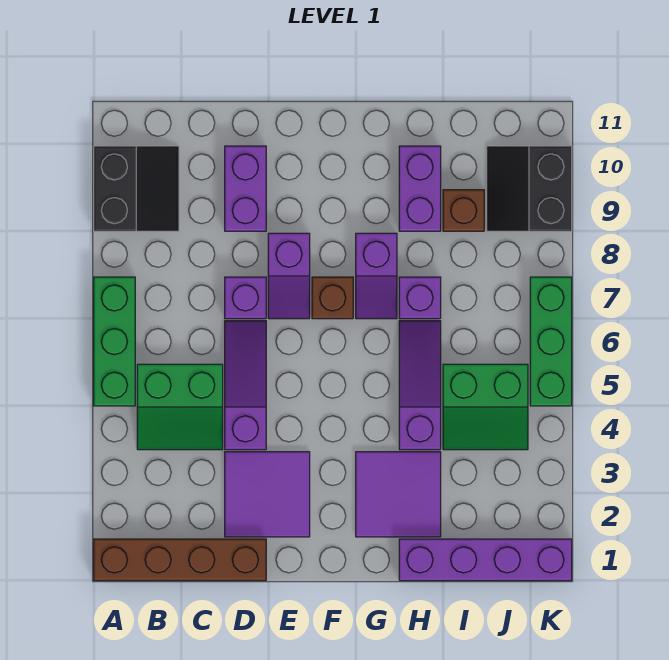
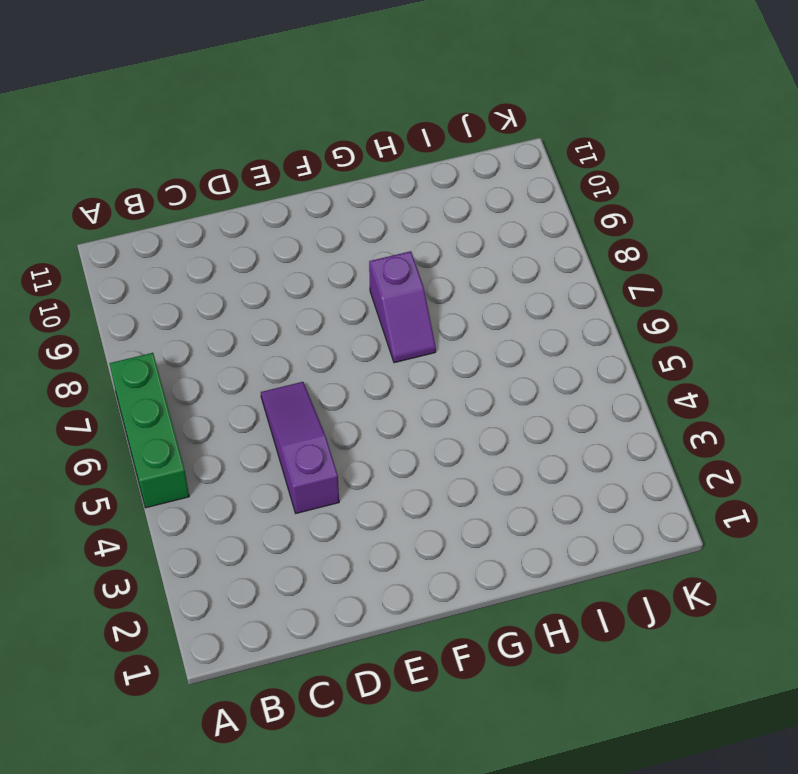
none -> brown brick A1:D1 level 1
none -> black slope A9:B10 level 1 top A
none -> green slope B4:C5 level 1 top 5

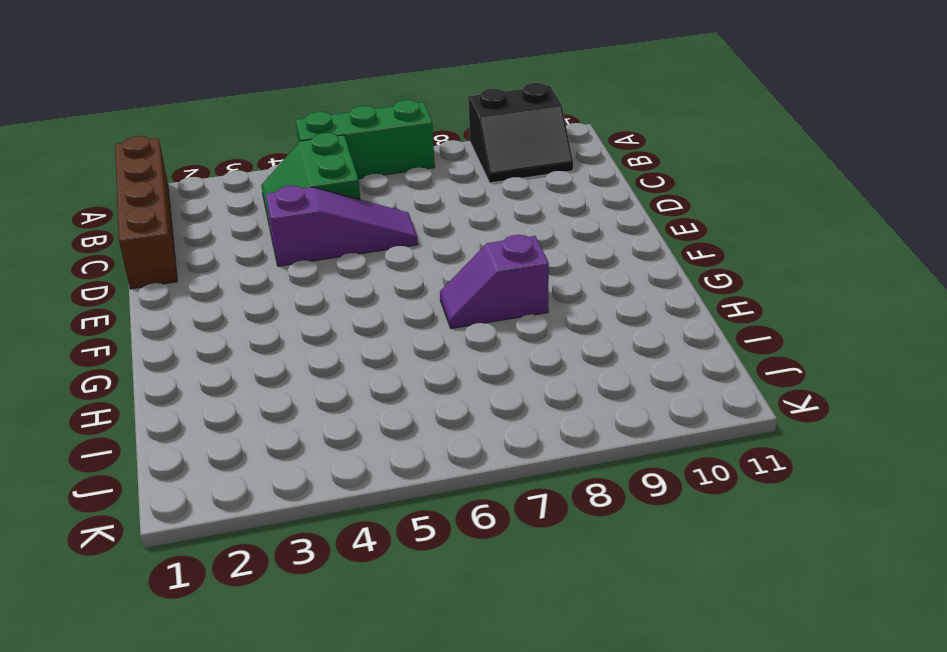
none -> purple tile D2:E3 level 1
none -> purple brick D7 level 1
none -> purple brick D9:D10 level 1

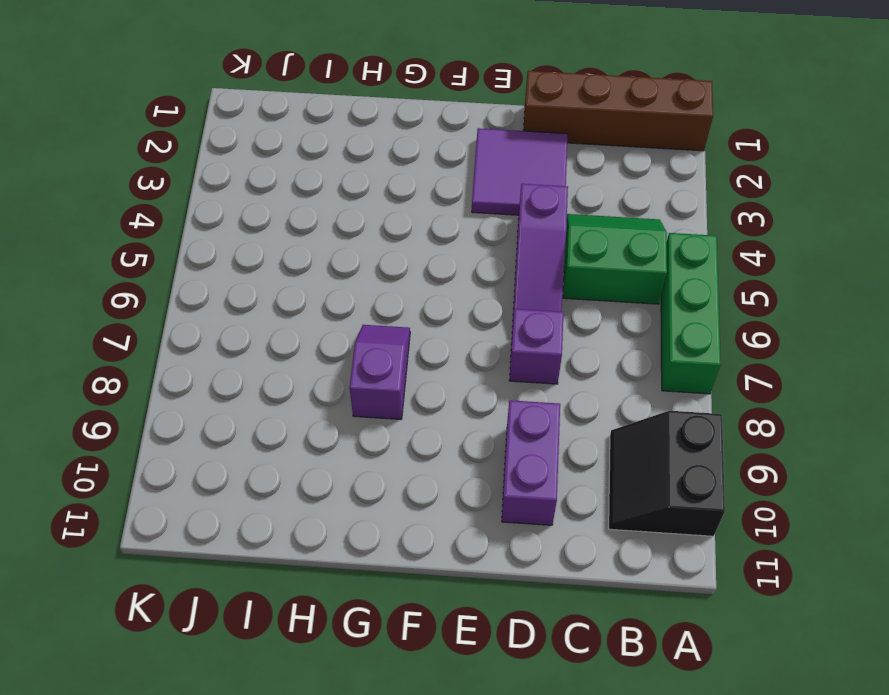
none -> purple slope E7:E8 level 1 top 8
none -> brown brick F7 level 1
none -> purple tile G2:H3 level 1

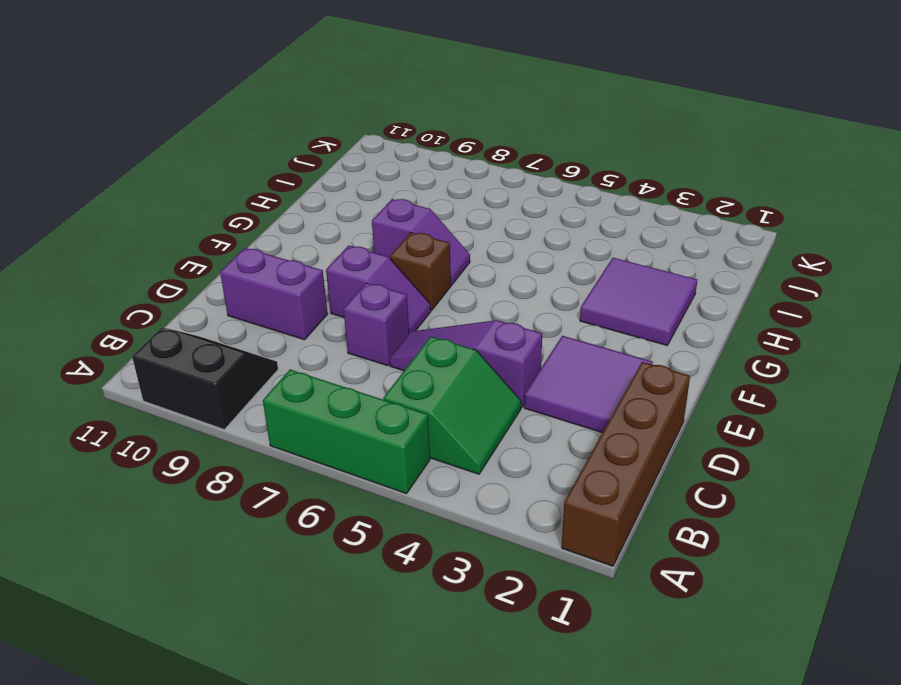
none -> purple brick H1:K1 level 1
none -> purple slope H4:H6 level 1 top 4
none -> purple brick H7 level 1

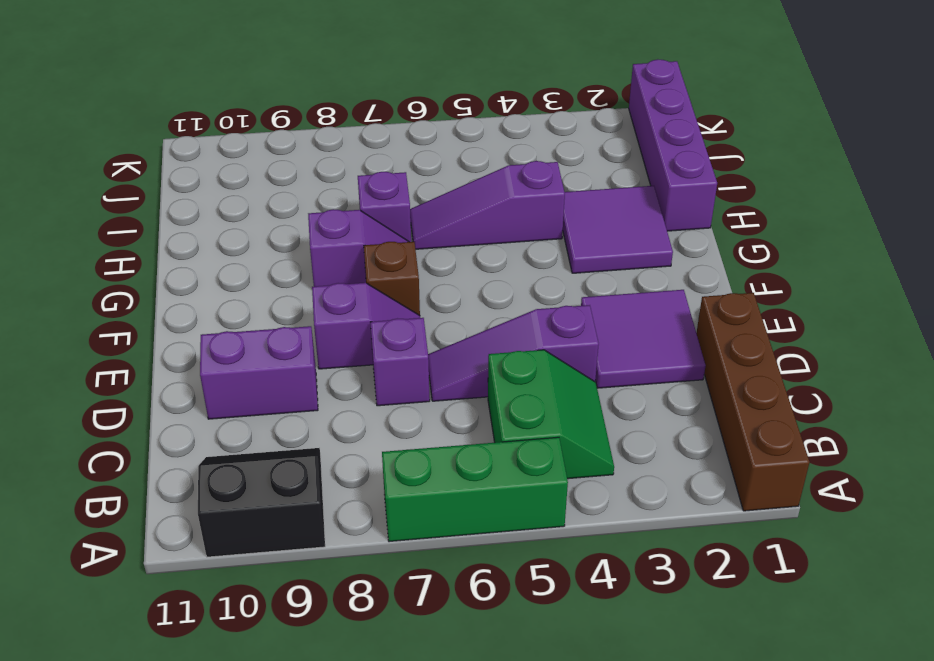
none -> purple brick H9:H10 level 1
none -> green slope I4:J5 level 1 top 5
none -> brown brick I9 level 1

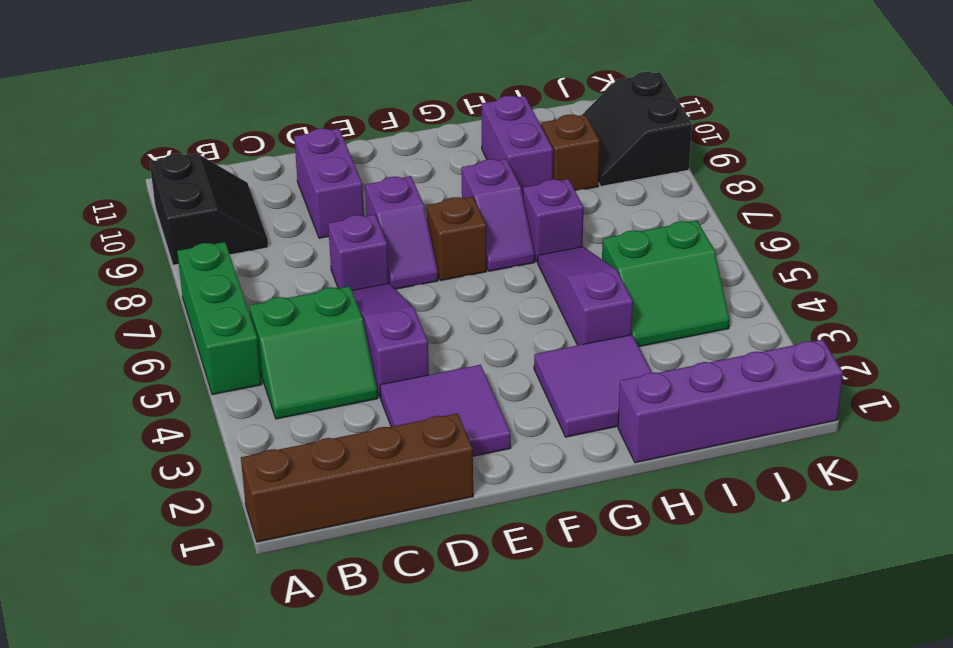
none -> green brick K5:K7 level 1

